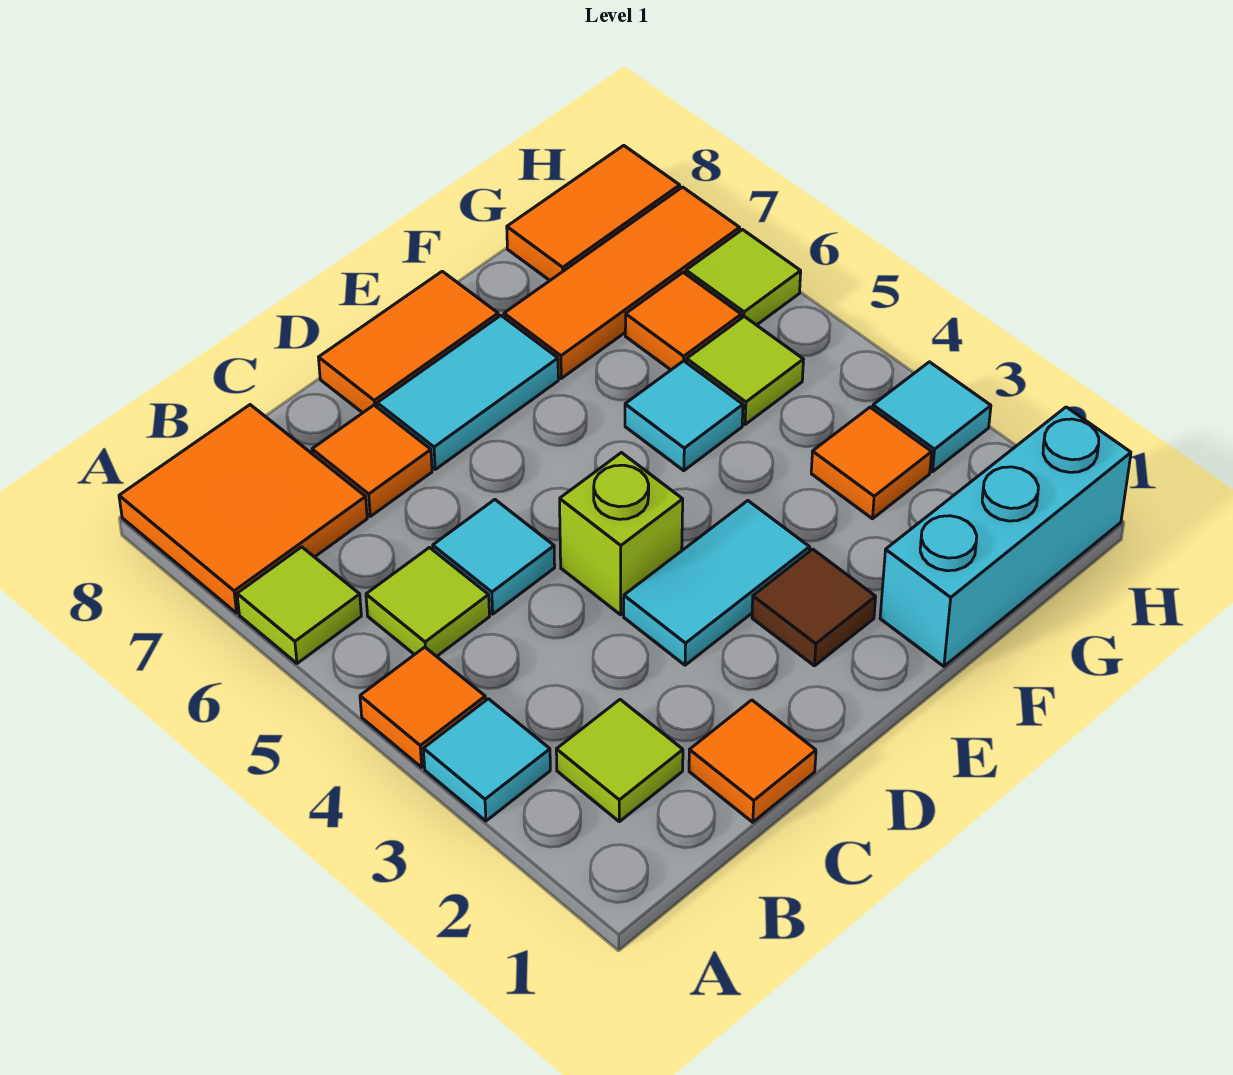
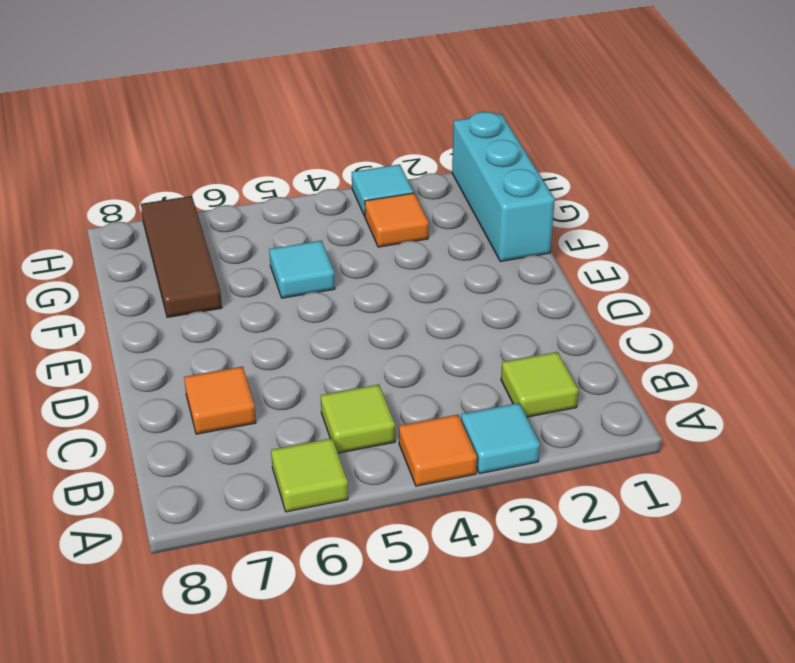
brown tile F7:H7 level 1 -> orange tile F7:H7 level 1
none -> orange tile A7:B8 level 1
none -> orange tile C1 level 1
none -> cyan tile C5 level 1

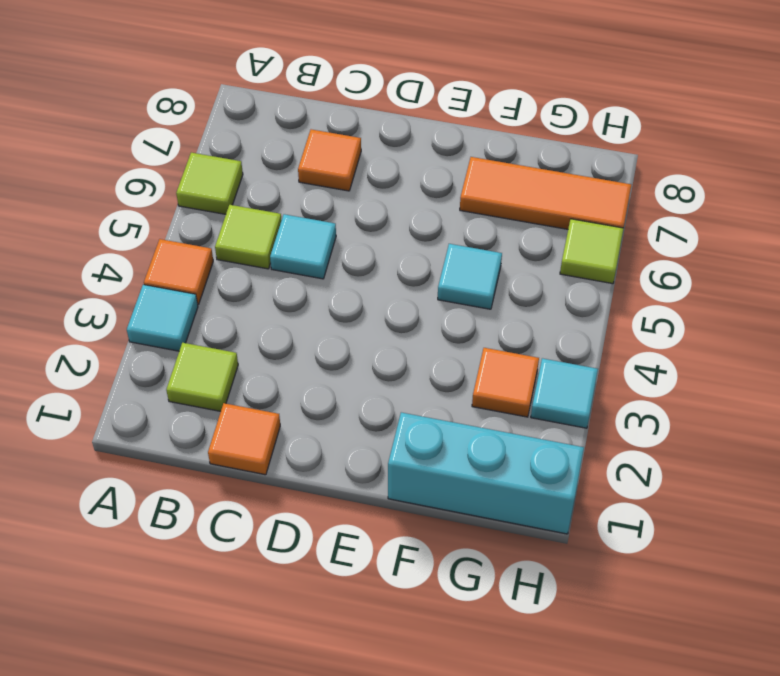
none -> orange tile A7:B8 level 1
none -> cyan tile D3:E3 level 1
none -> lime brick D4 level 1

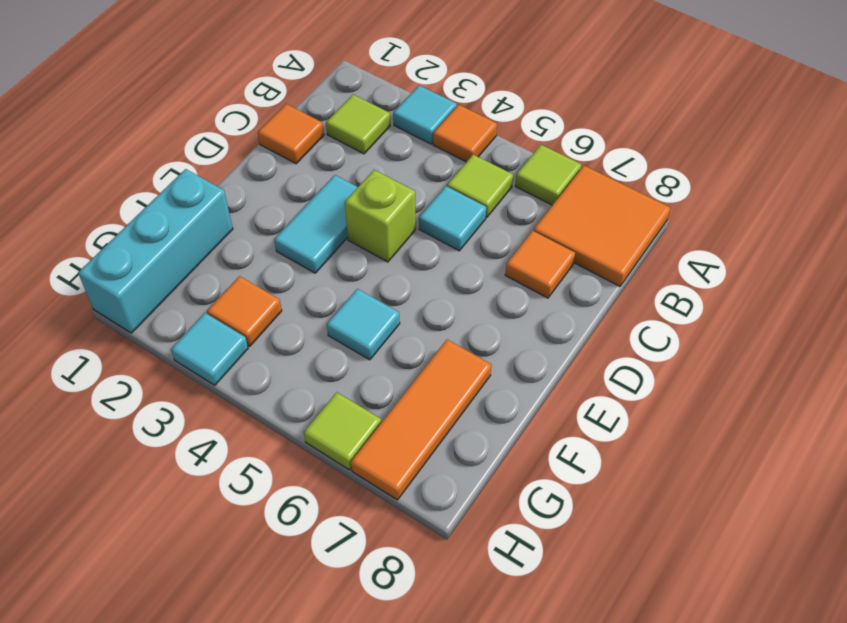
none -> cyan tile D7:E7 level 1
none -> orange tile D8:E8 level 1
none -> brown tile E2 level 1

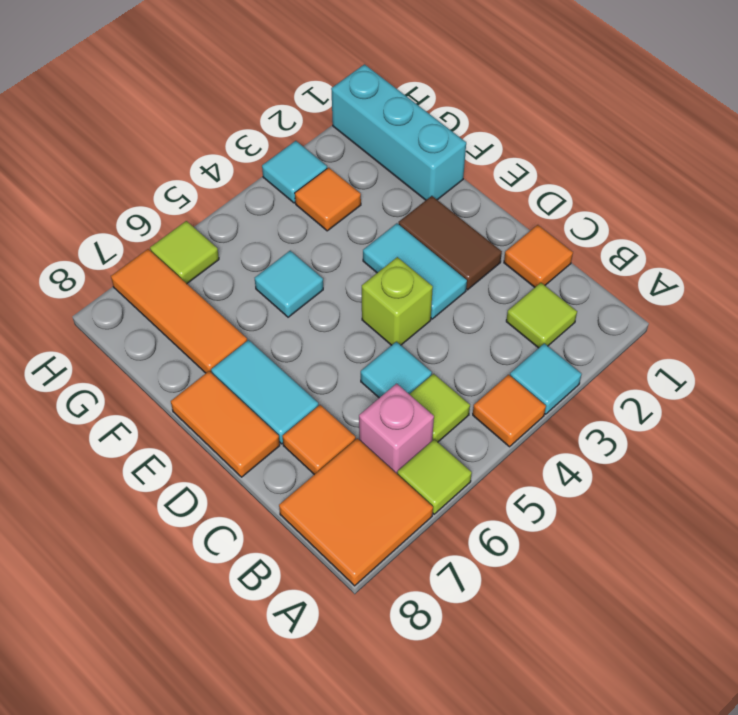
pink brick B6 level 1 -> none
brown tile D2:E2 level 1 -> brown tile E2 level 1
none -> lime tile G5 level 1
none -> orange tile G6 level 1
none -> orange tile G8:H8 level 1

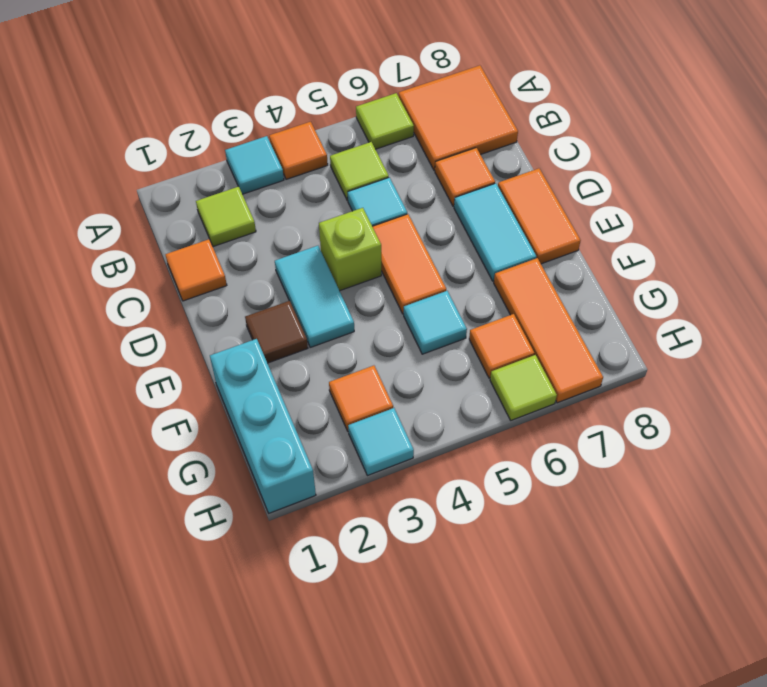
orange tile D5:E5 level 1 -> orange tile G8:H8 level 1
none -> lime tile G5 level 1

